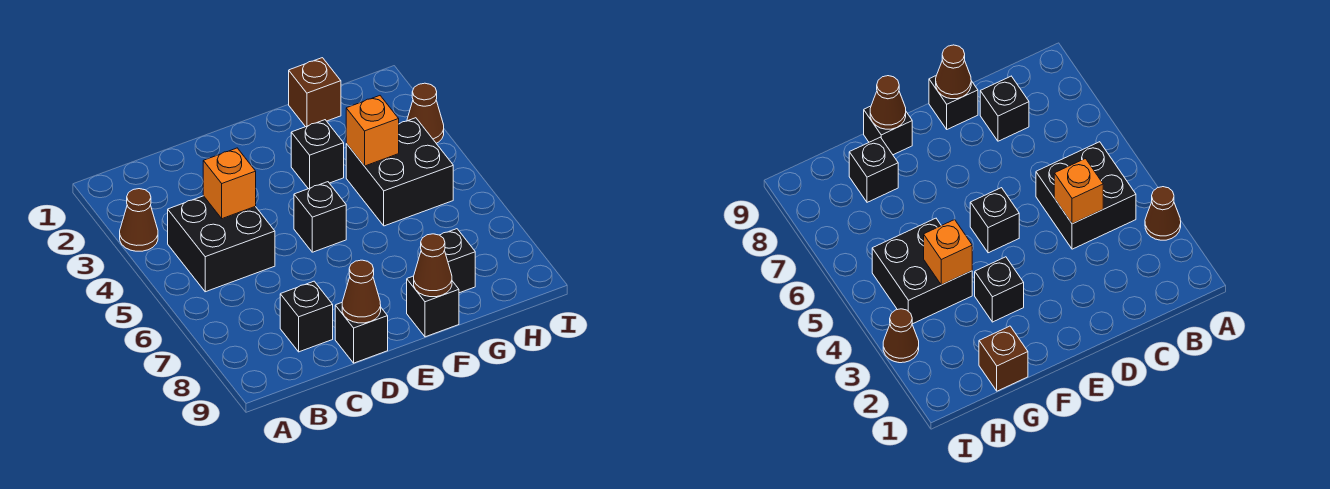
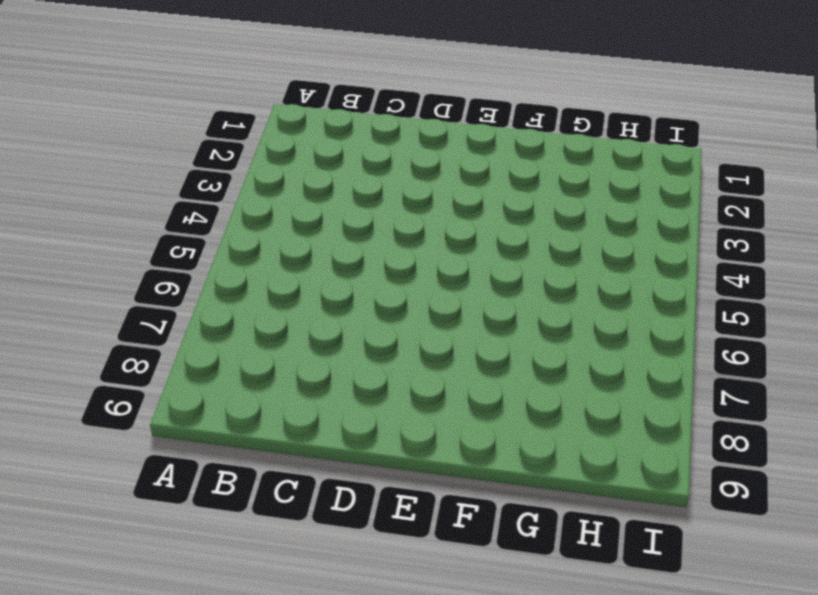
none -> brown cone A3 level 1
none -> black brick B4:C5 level 1
none -> black brick C8 level 1

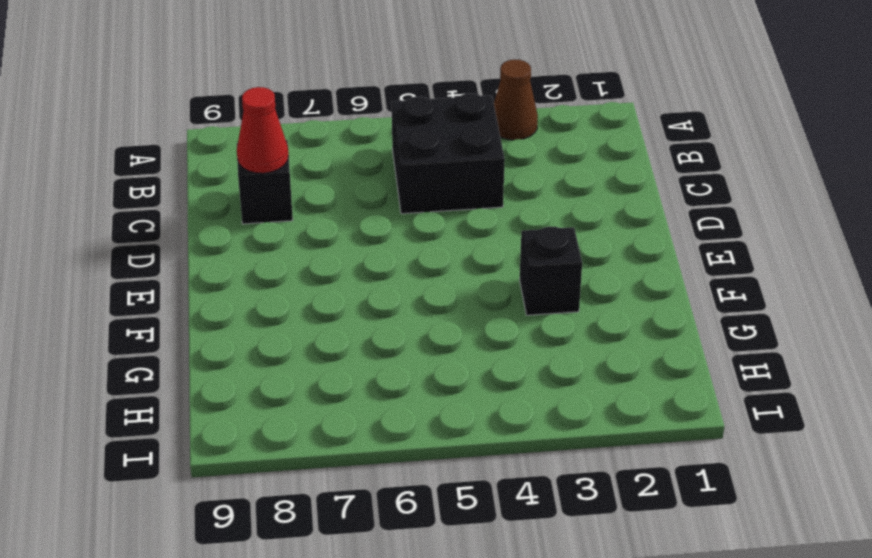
red cone C8 level 2 -> none
none -> black brick D9 level 1
none -> black brick E5 level 1
none -> black brick F9 level 1

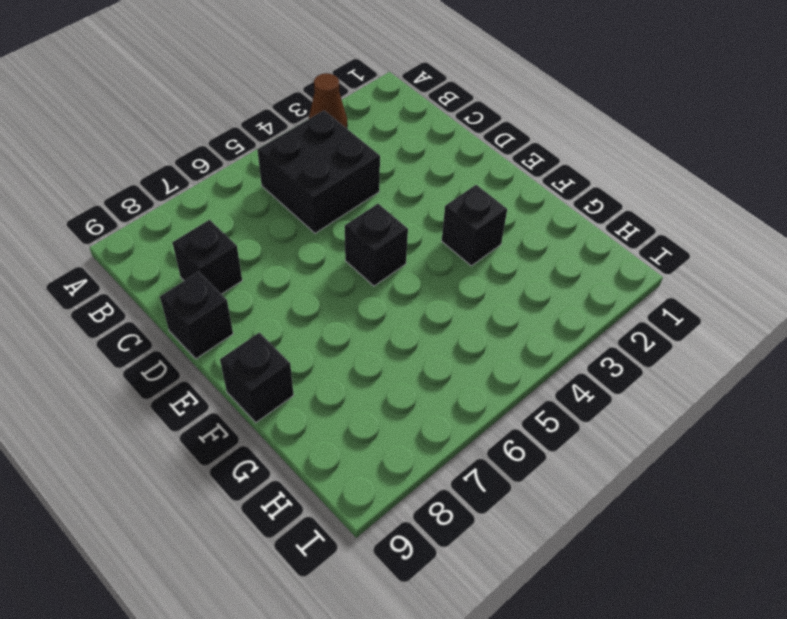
none -> brown brick G1 level 1
none -> black brick G4:H5 level 1
none -> black brick G8 level 1

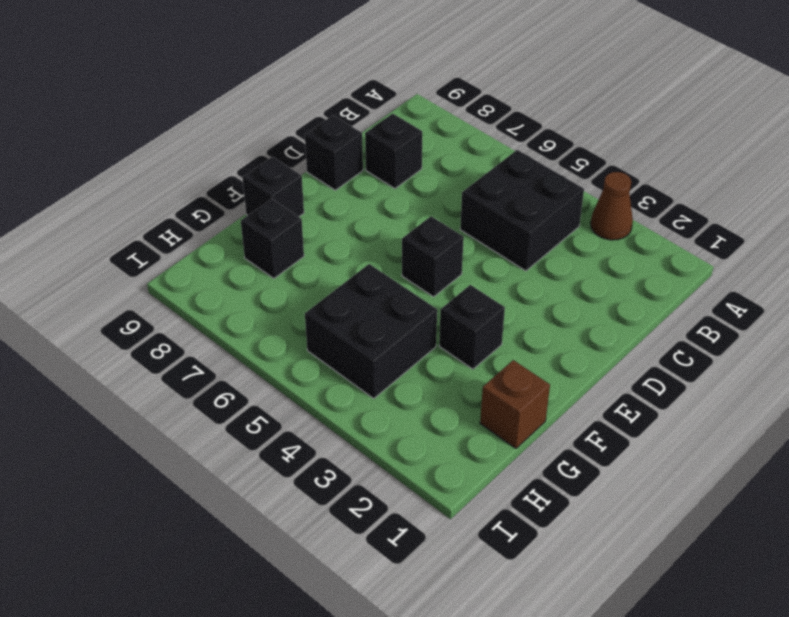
none -> brown cone I3 level 1
none -> orange brick C4 level 2
none -> brown cone D9 level 2

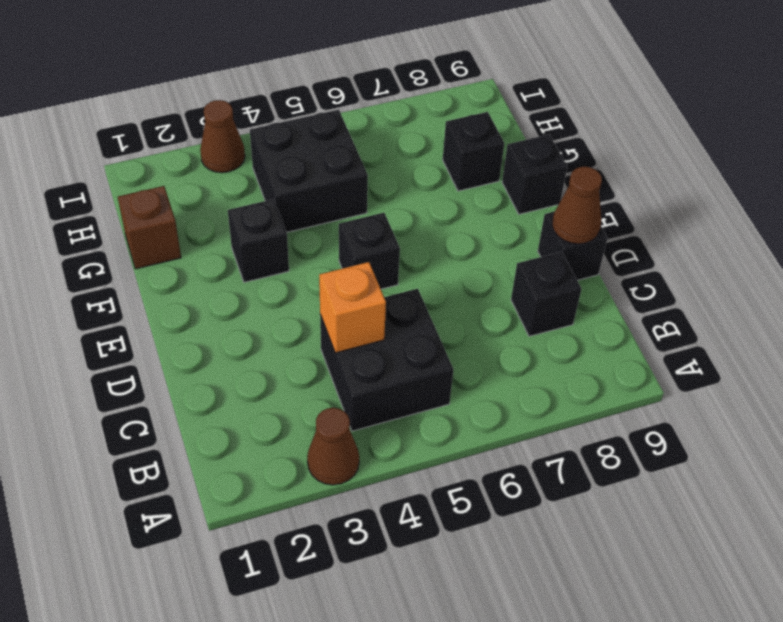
none -> brown cone F9 level 2
none -> orange brick G4 level 2

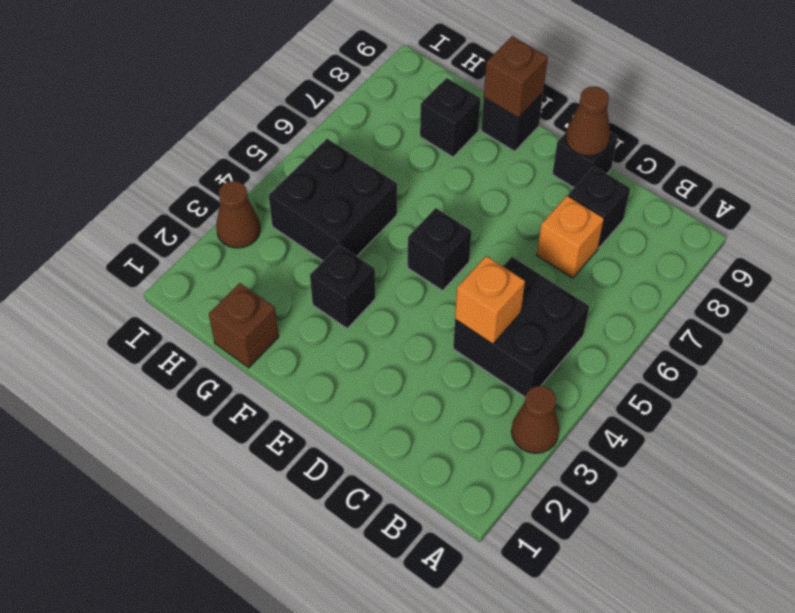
orange brick C7 level 1 -> orange brick G4 level 2
brown brick F9 level 2 -> brown cone F9 level 2

